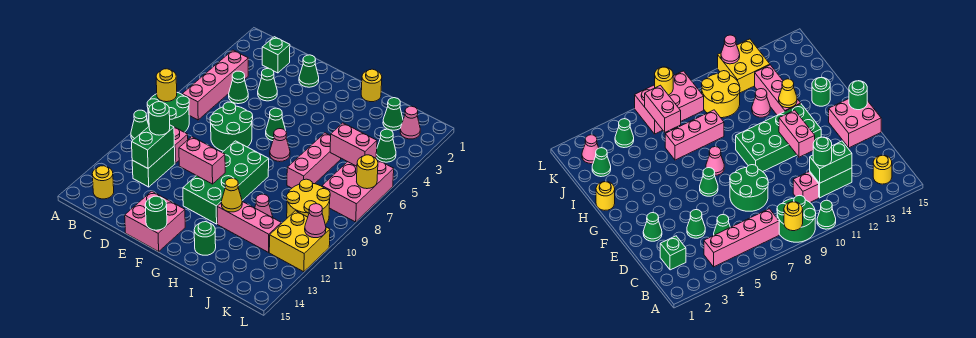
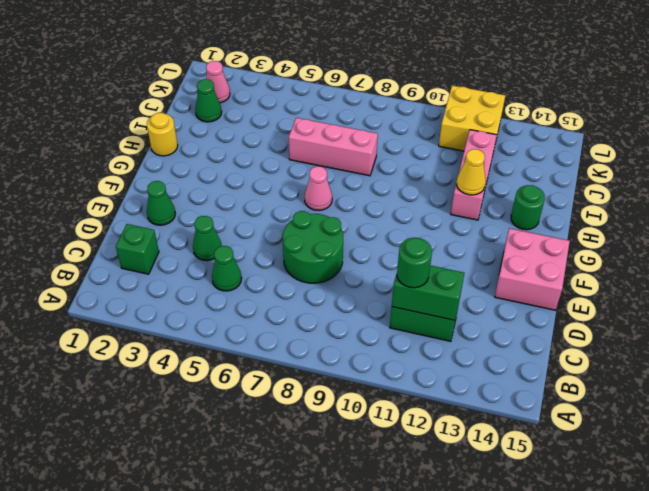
none -> green round brick A8:B9 level 1
none -> green cone A10 level 1
none -> pink brick B4:B7 level 1
none -> yellow round brick B14 level 1

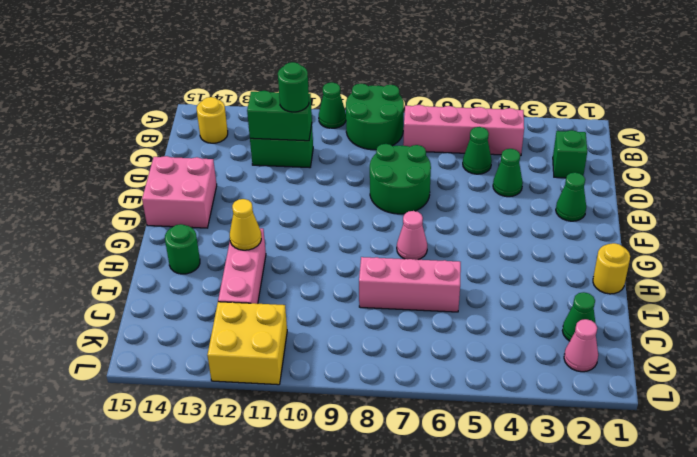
none -> pink brick C10 level 1
none -> green cone F6 level 1
none -> green brick F9:G12 level 1
none -> pink cone I11 level 1

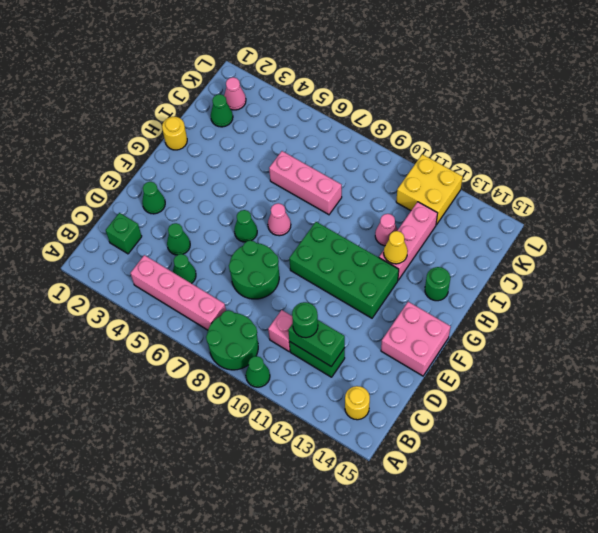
none -> yellow round brick J9:K10 level 1
none -> green cone K4 level 1
none -> pink brick K6:L8 level 1
none -> yellow round brick A8 level 2

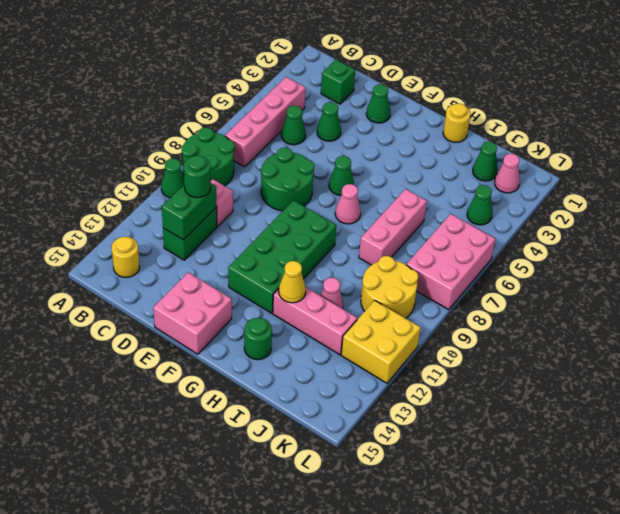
none -> yellow round brick A8 level 2
none -> pink brick E11:F11 level 2
none -> green round brick F15 level 2
none -> pink brick J6:K6 level 2

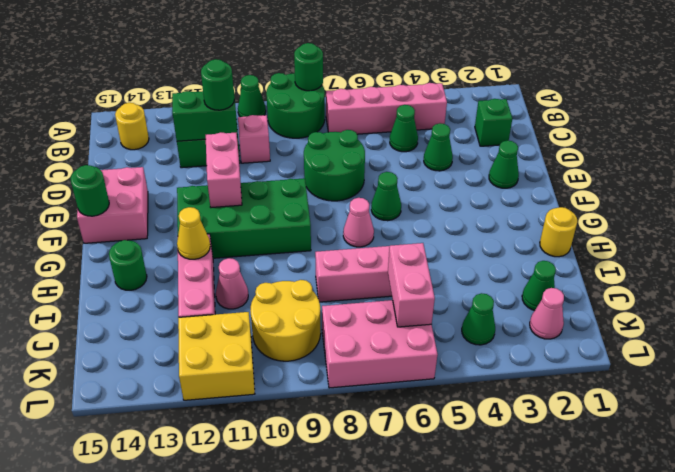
green round brick A8 level 2 -> yellow round brick A8 level 2
none -> yellow round brick L7 level 2
none -> pink cone L11 level 2

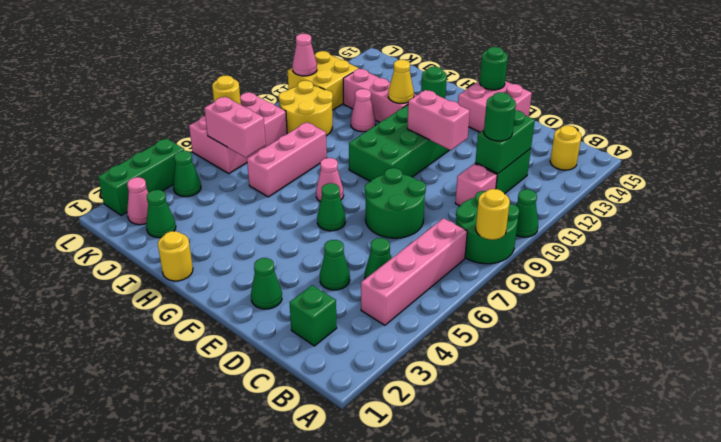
green brick L2:L4 level 1 -> none

